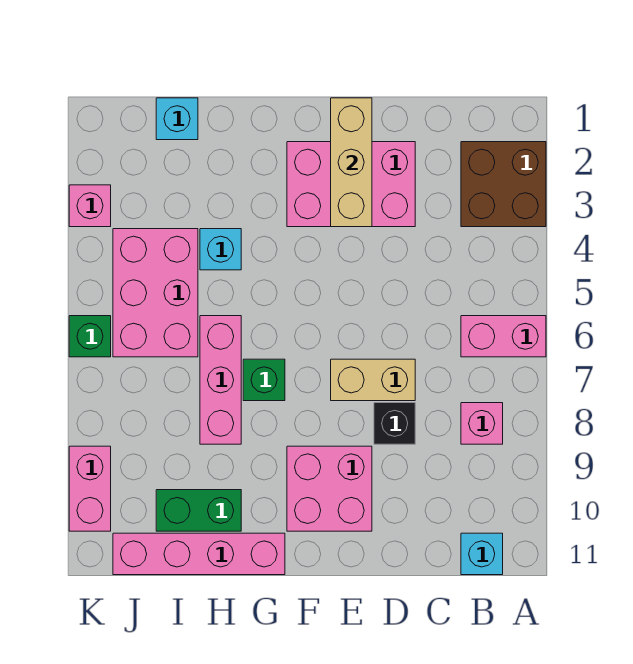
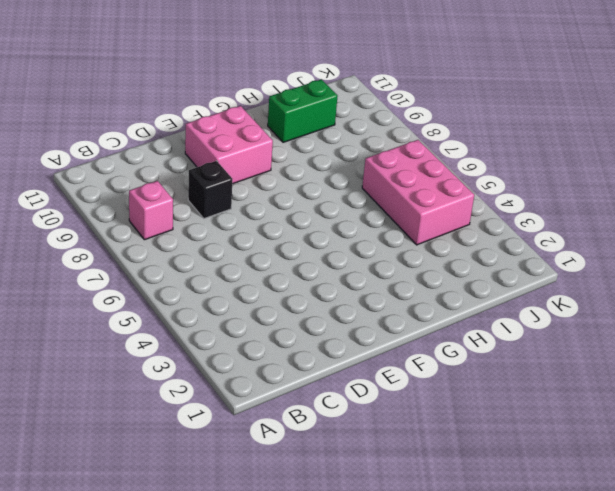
none -> brown brick A2:B3 level 1
none -> pink brick A6:B6 level 1
none -> cyan brick B11 level 1

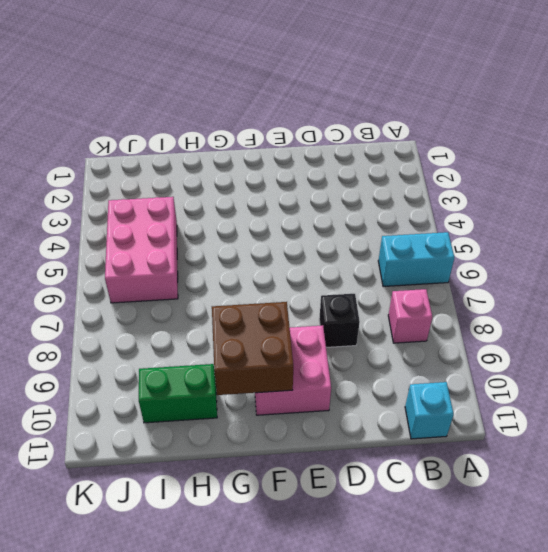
cyan brick A6:B6 level 1 -> pink brick A6:B6 level 1
brown brick F9:G10 level 2 -> brown brick A2:B3 level 1
none -> pink brick D2:F3 level 1
none -> tan brick D7:E7 level 1
none -> green brick G7 level 1

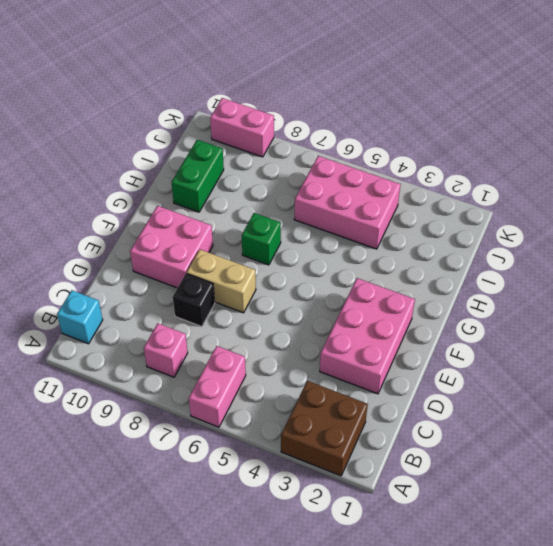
tan brick E7:E8 level 1 -> tan brick D7:E7 level 1
none -> pink brick G11:J11 level 1
none -> cyan brick H4 level 1
none -> pink brick H6:H8 level 1

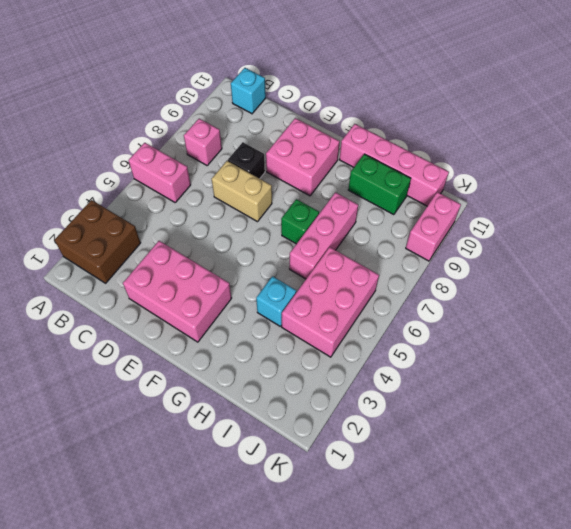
none -> cyan brick I1 level 1
none -> pink brick K3 level 1
none -> green brick K6 level 1

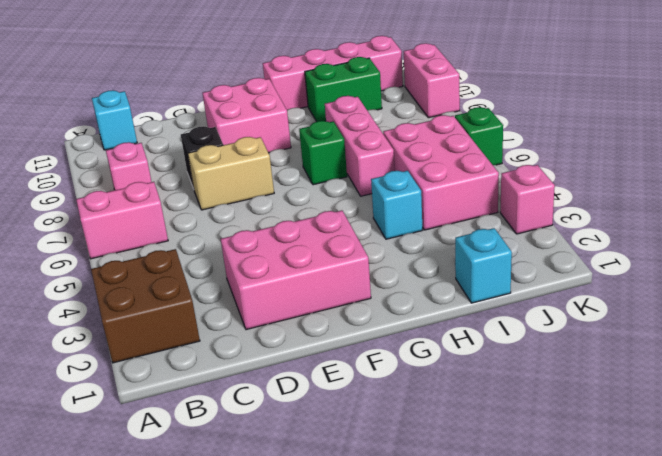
none -> tan brick E1:E3 level 2

